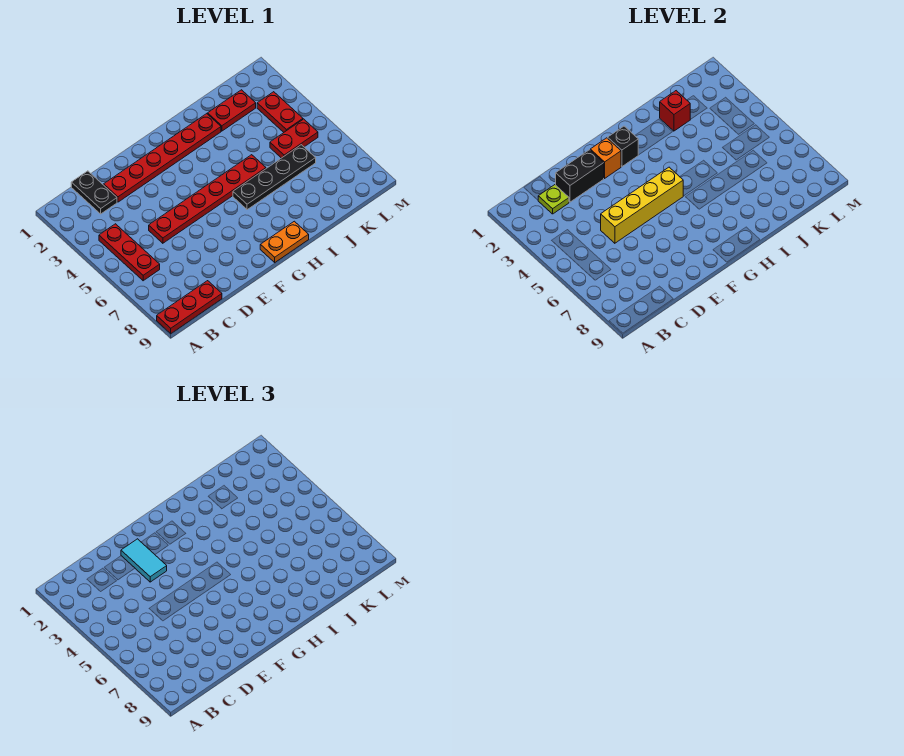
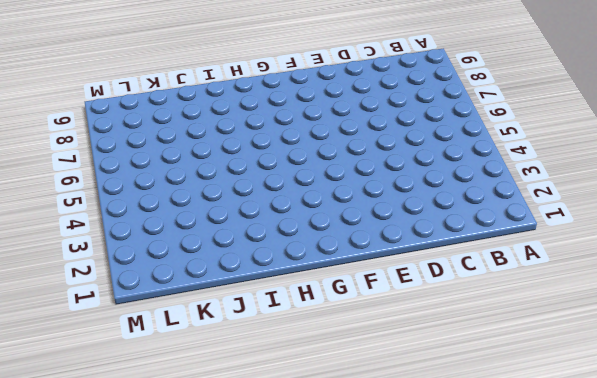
none -> red plate A9:C9 level 1
none -> red plate B4:B6 level 1
none -> black plate C1:C2 level 1

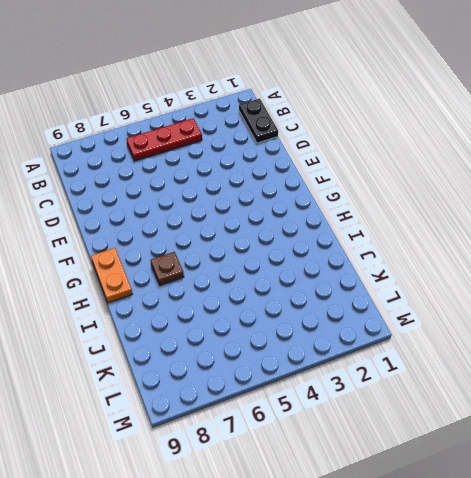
black plate B1:C1 level 1 -> black plate C1:C2 level 1
brown plate H7 level 1 -> none
none -> red plate A9:C9 level 1
none -> red plate D2:I2 level 1
none -> red plate D5:I5 level 1

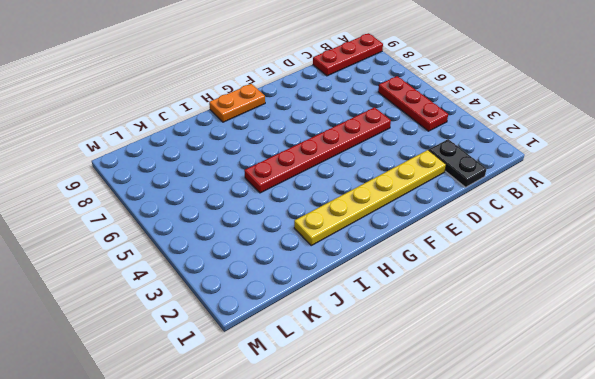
yellow plate D2:I2 level 1 -> red plate D2:I2 level 1
none -> black plate H6:K6 level 1
none -> red plate J2:K2 level 1
none -> red plate K5:L5 level 1

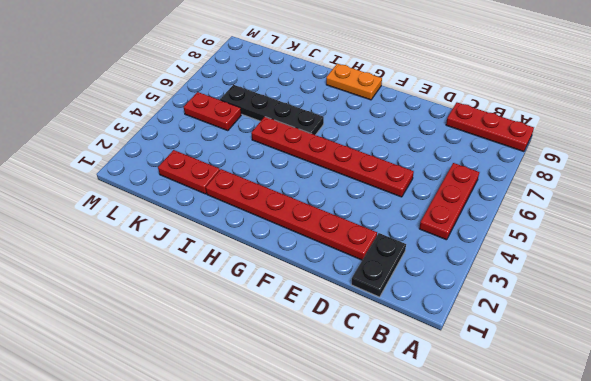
none -> red plate L3:L4 level 1
none -> lime plate C2 level 2
none -> black brick D2:E2 level 2

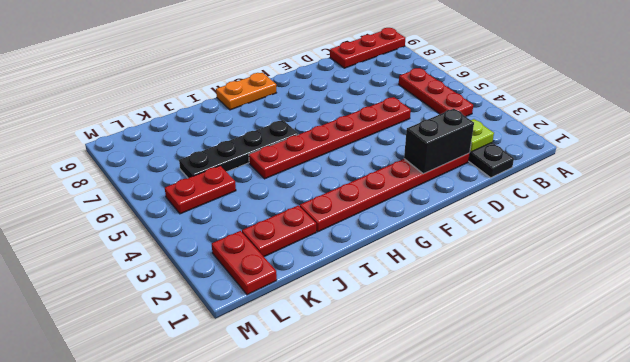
red plate L1:L2 level 1 -> red plate L3:L4 level 1
none -> yellow brick D5:G5 level 2
none -> orange brick F2 level 2
none -> black brick G2 level 2

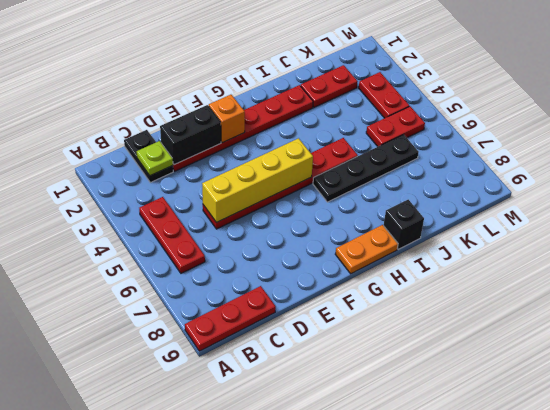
black brick I9 level 1 -> black brick G2 level 2
none -> red brick J2 level 2
none -> cyan tile E2:E3 level 3

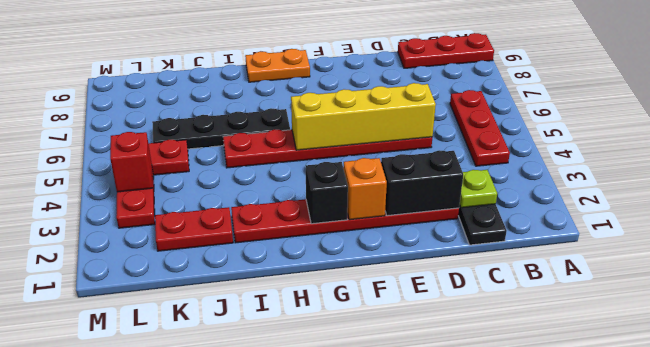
red brick L4 level 2 -> red brick J2 level 2
none -> cyan tile E2:E3 level 3

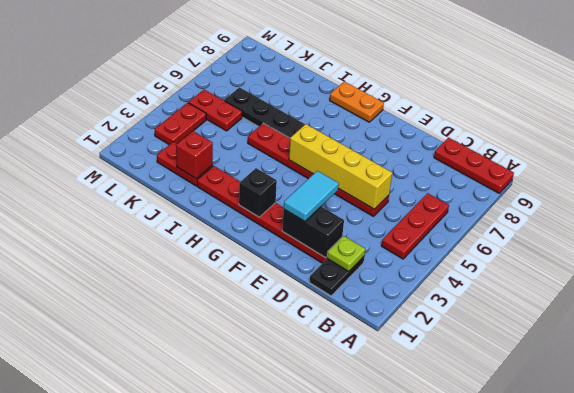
none -> orange brick F2 level 2

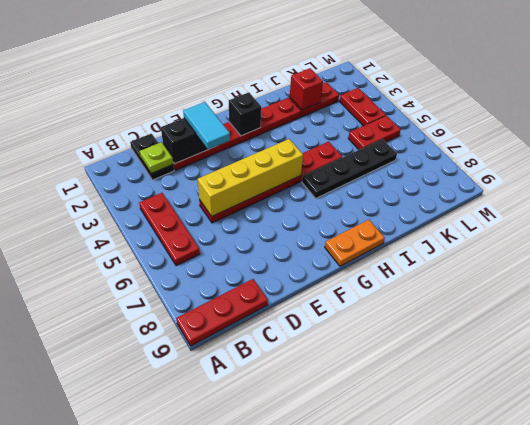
none -> orange brick F2 level 2

